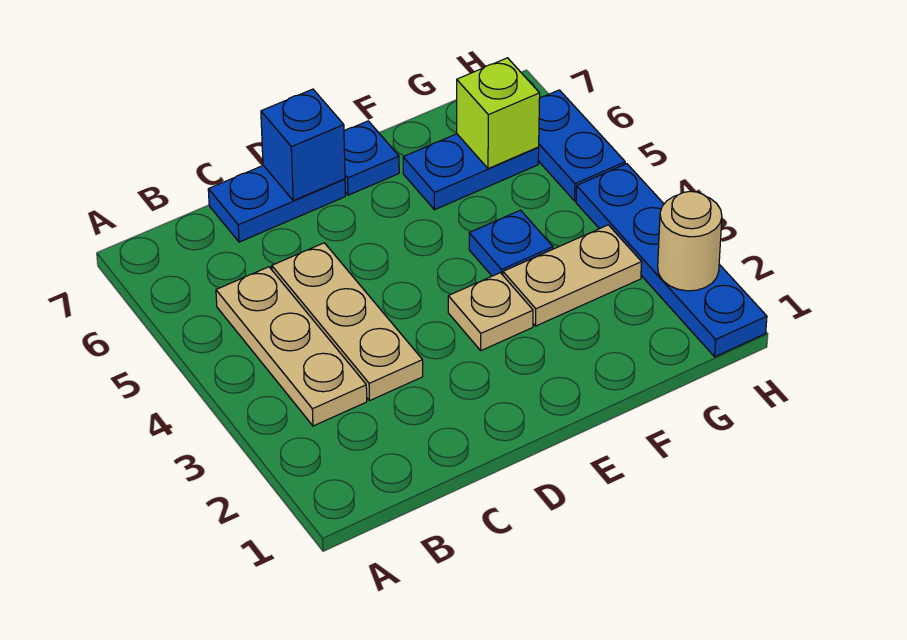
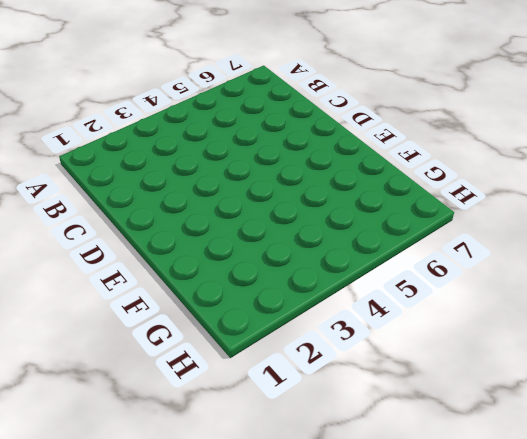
none -> tan plate B3:B5 level 1
none -> tan plate C3:C5 level 1
none -> blue plate C7:D7 level 1

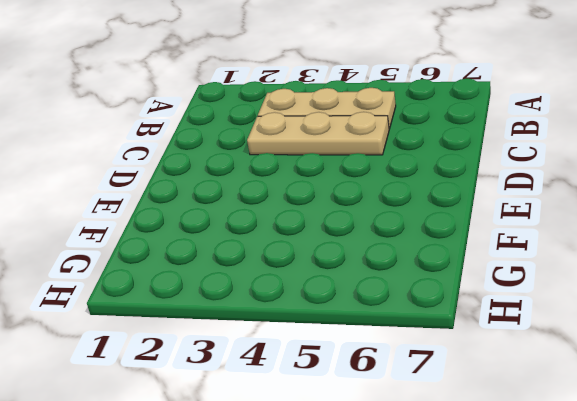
none -> blue plate C7:D7 level 1
none -> tan plate E3 level 1
none -> blue plate E7 level 1

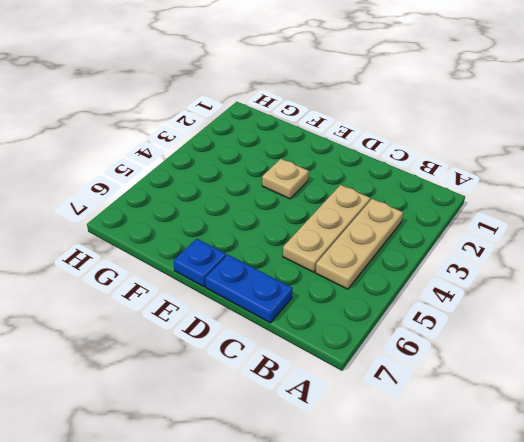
none -> tan plate F3:G3 level 1
none -> blue plate F4 level 1
none -> blue plate F6:G6 level 1

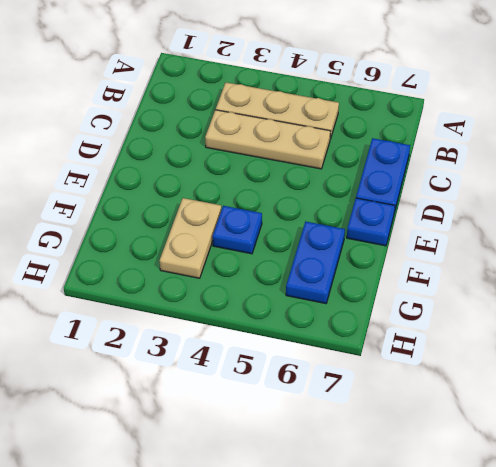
none -> tan plate E3 level 1
none -> blue plate H1:H4 level 1
none -> blue plate H5:H6 level 1

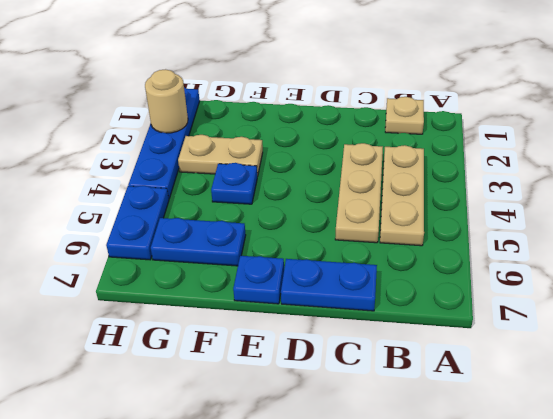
tan plate B1 level 1 -> tan plate E3 level 1
none -> blue brick D7 level 2
none -> lime brick G6 level 2

